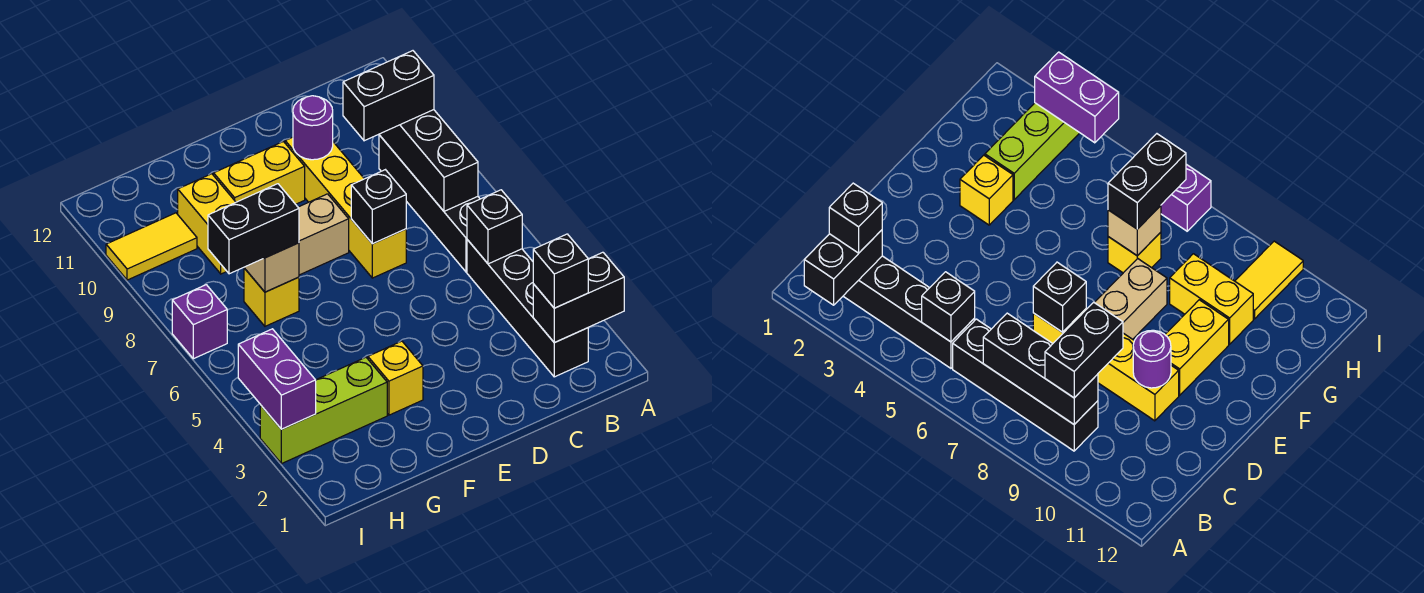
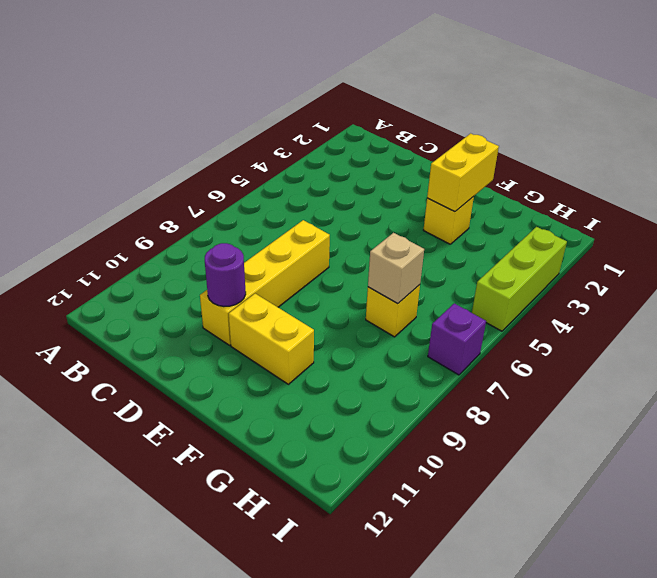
yellow brick F2:F3 level 2 -> yellow brick G9:G10 level 1
lime brick I3:I5 level 1 -> lime brick G3:I3 level 1
none -> black brick B2:B5 level 1
none -> black brick B6:B9 level 1
none -> tan brick E8:F8 level 1

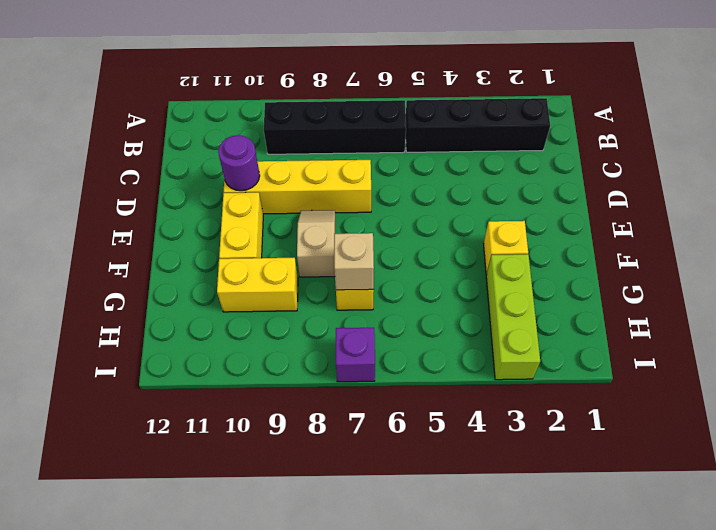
tan slope E8:F8 level 1 top F -> tan brick E8:F8 level 1
none -> yellow tile H10:I10 level 1
none -> black brick A2:B2 level 2
none -> black brick B5 level 2

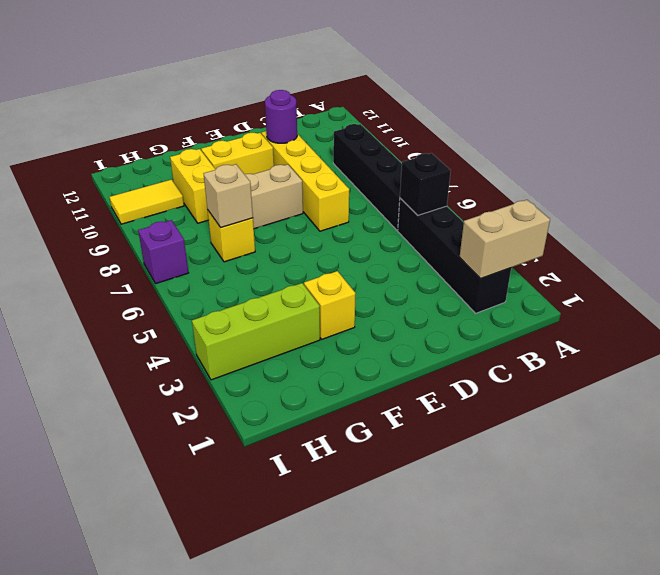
tan brick A2:B2 level 2 -> black brick A2:B2 level 2
none -> black brick B7:B9 level 2
none -> black brick D7 level 2
none -> purple brick I3:I4 level 2

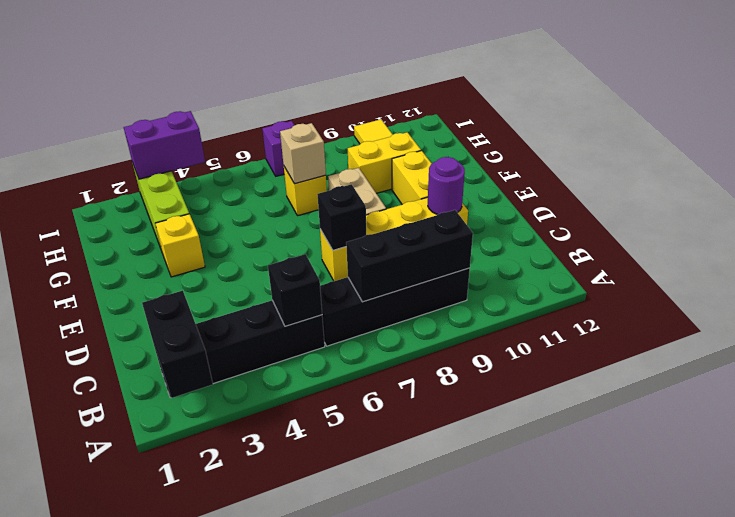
none -> black brick B2 level 3
none -> black brick B9:C9 level 3
none -> black brick G7:H7 level 3

